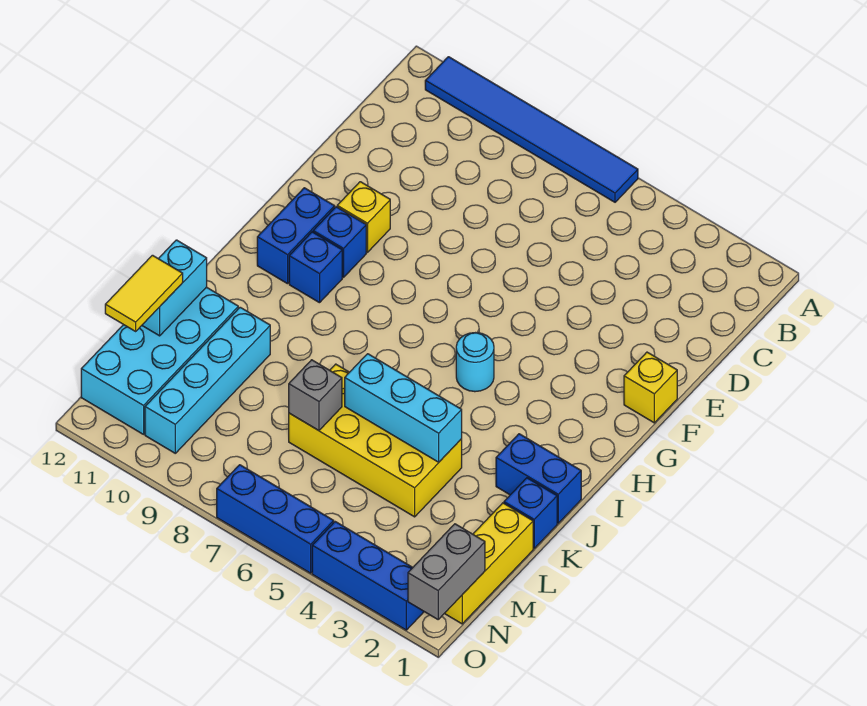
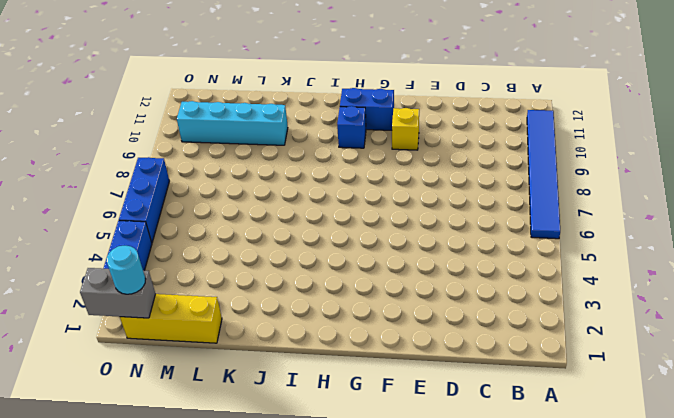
cyan round brick N1 level 3 -> cyan round brick H5 level 1
none -> yellow brick F1 level 1
none -> blue brick G10 level 1
none -> blue brick J1:J2 level 1

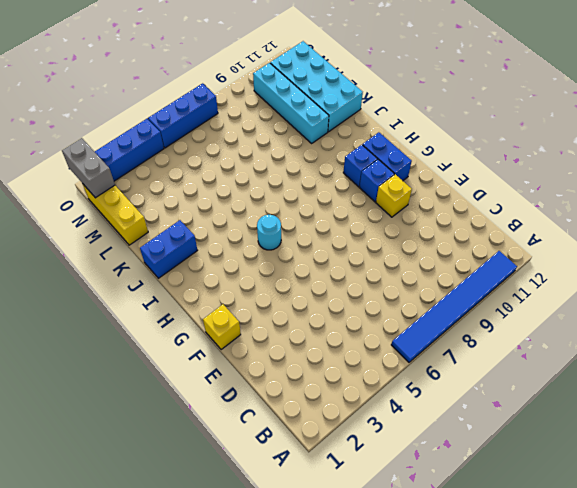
none -> blue brick K1 level 1
none -> yellow brick K4:L7 level 1
none -> cyan brick K4:K6 level 2

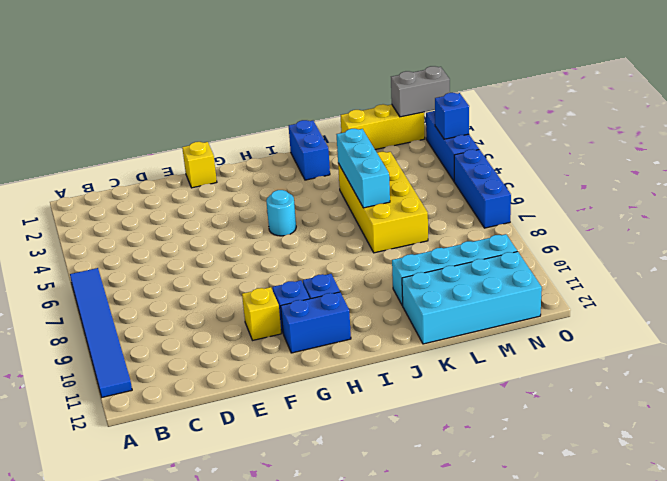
blue brick O3 level 2 -> blue brick K1 level 1
none -> cyan brick K12:L12 level 2
none -> grey brick L7 level 2
none -> yellow tile L12:M12 level 3

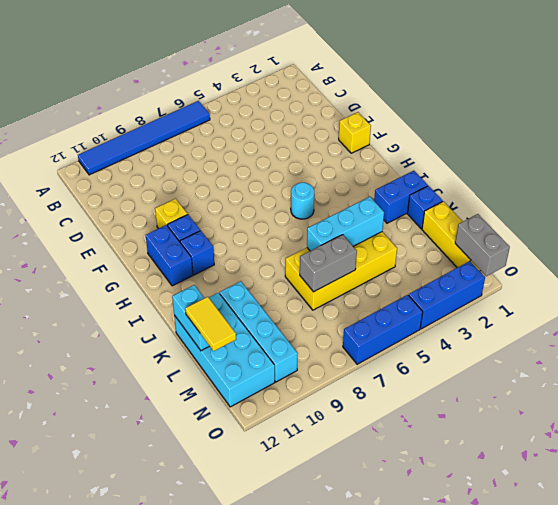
grey brick L6:L7 level 2 -> grey brick L7 level 2

